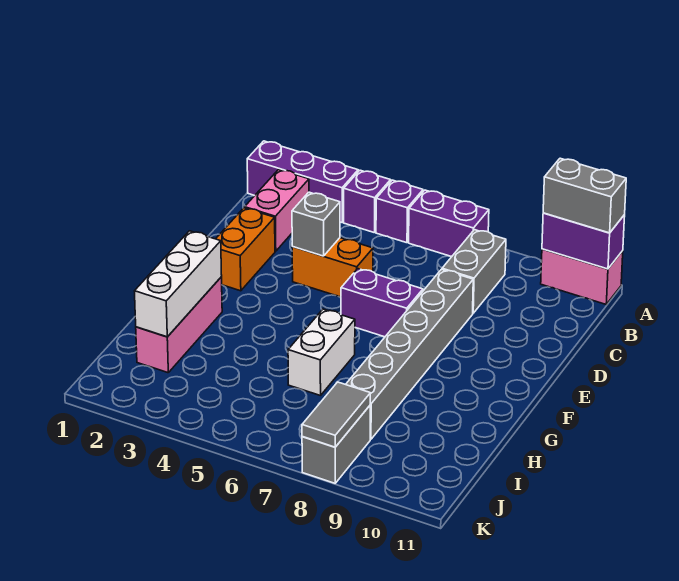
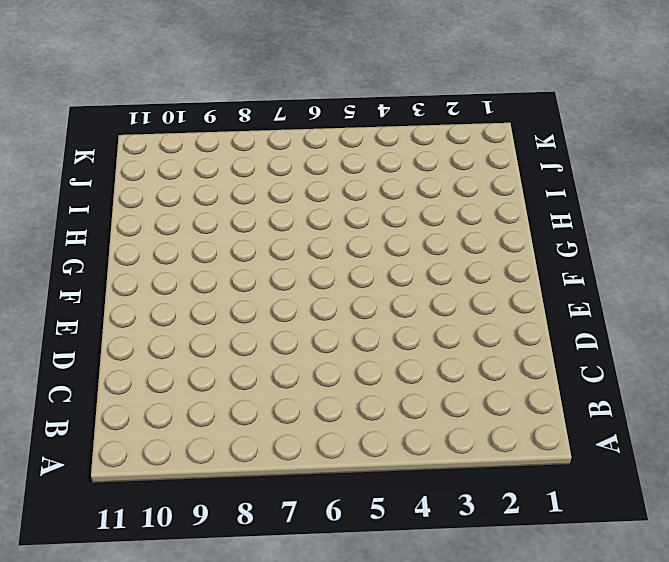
none -> purple brick A1:A3 level 1
none -> purple brick A4 level 1
none -> purple brick A5 level 1

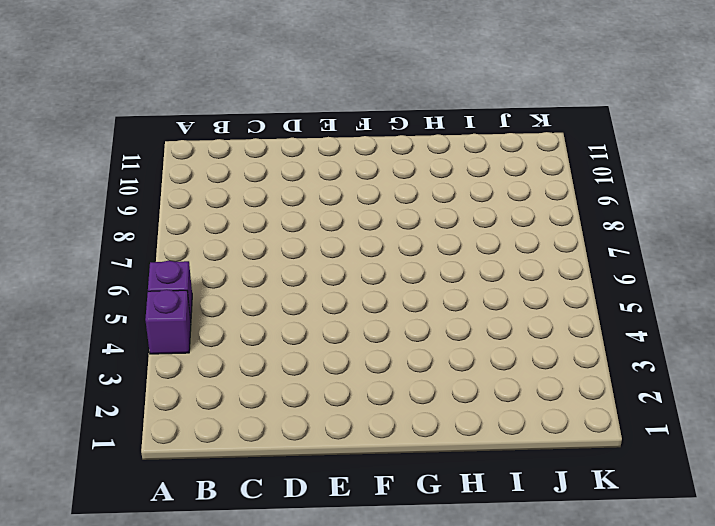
none -> purple brick A1:A3 level 1
none -> purple brick A6:A7 level 1
none -> pink brick A10:A11 level 1

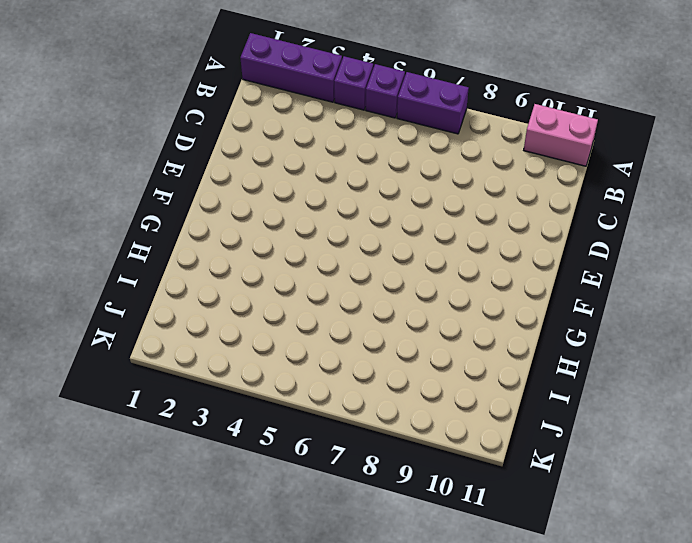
none -> pink brick B2:C2 level 1
none -> grey brick B8:C8 level 1
none -> orange brick D2:E2 level 1

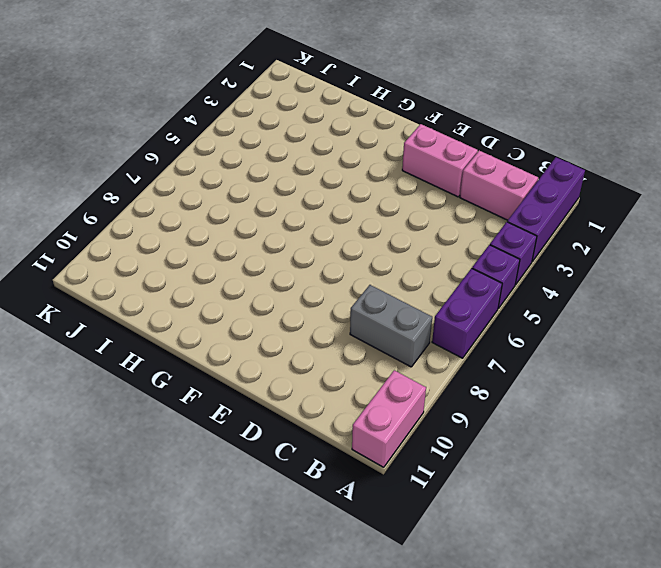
pink brick D2:E2 level 1 -> orange brick D2:E2 level 1
none -> orange brick D4:D5 level 1
none -> grey brick D8:I8 level 1
none -> purple brick E6:E7 level 1

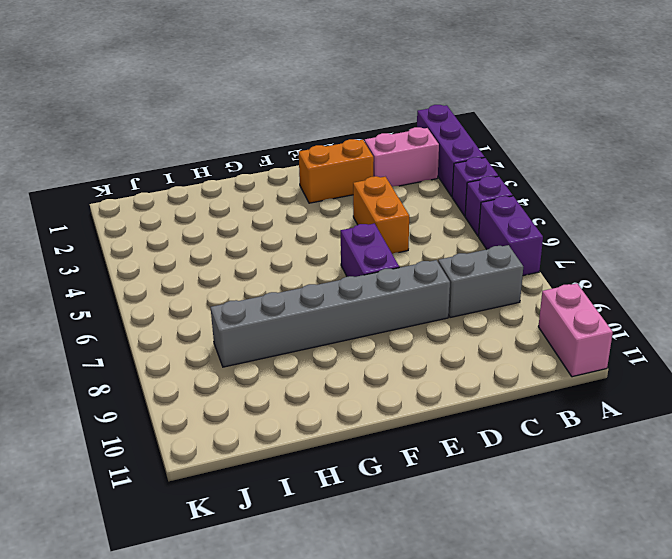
none -> pink brick G2:I2 level 1
none -> white brick G6:H6 level 1
none -> grey brick J8:K8 level 1

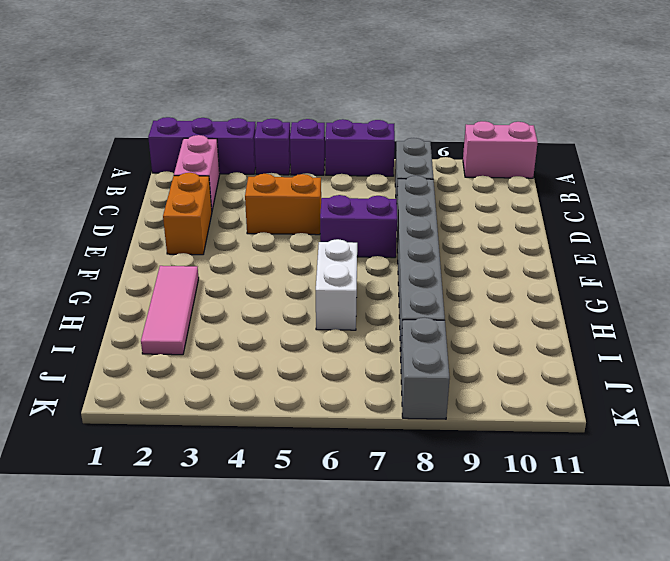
pink tile G2:I2 level 1 -> pink brick G2:I2 level 1
none -> purple brick A10:A11 level 2
none -> grey brick D4 level 2
none -> white brick G2:I2 level 2

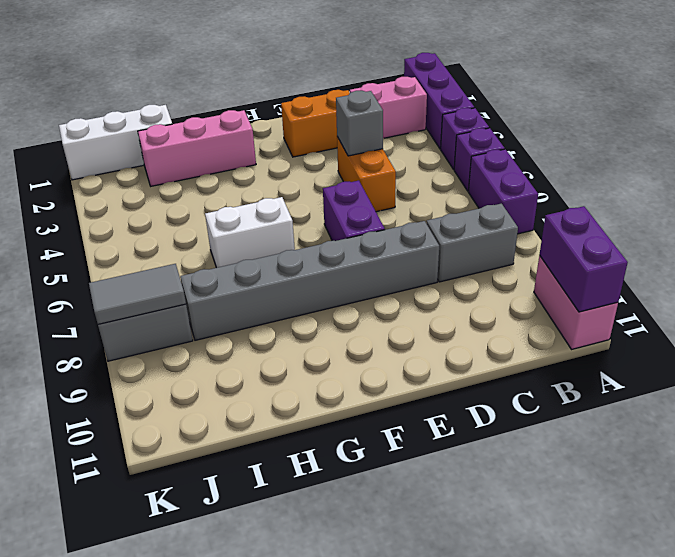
white brick I1:K1 level 1 -> white brick G2:I2 level 2
none -> grey brick A10:A11 level 3

